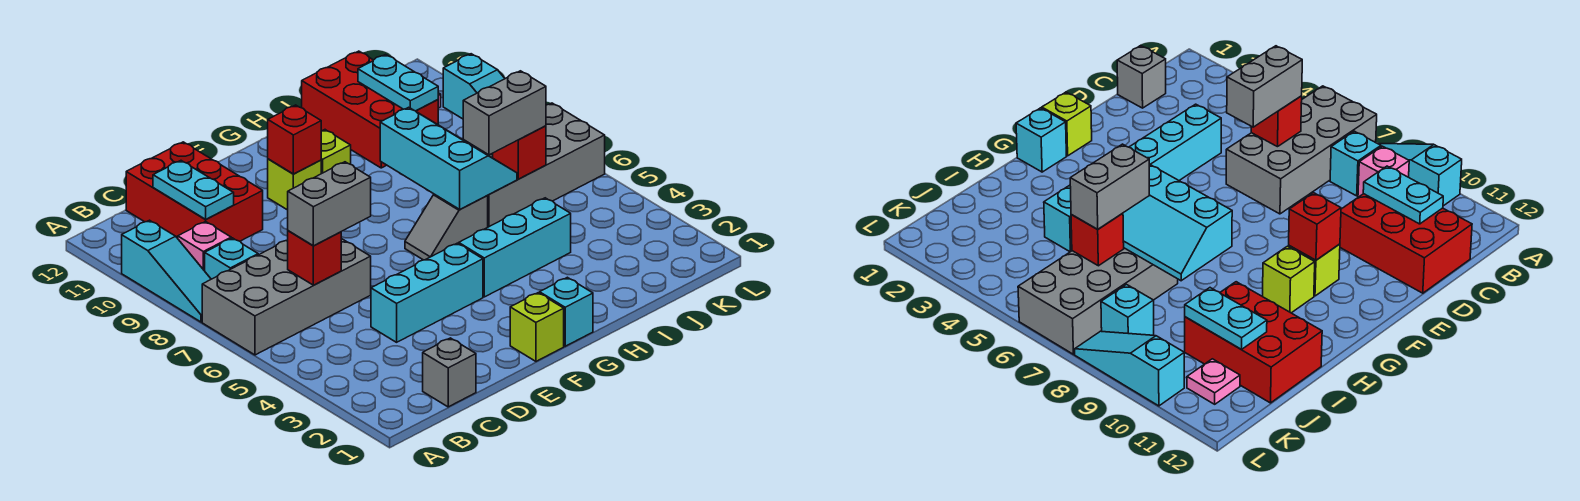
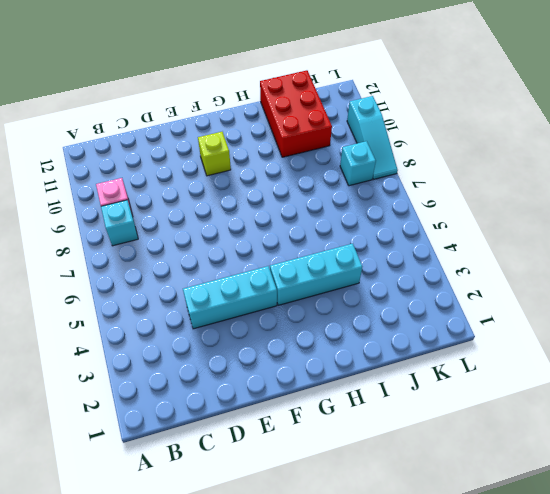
none -> grey brick A6:D7 level 1
none -> cyan slope A8:A10 level 1 top 10
none -> grey brick C1 level 1

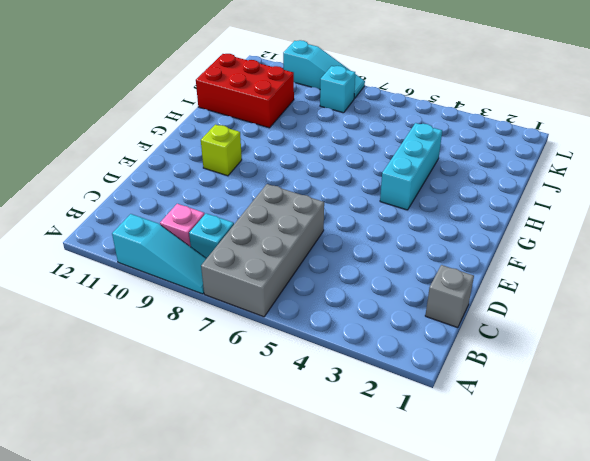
none -> red brick C10:D12 level 1
none -> cyan brick D4:F4 level 1
none -> lime brick F1 level 1

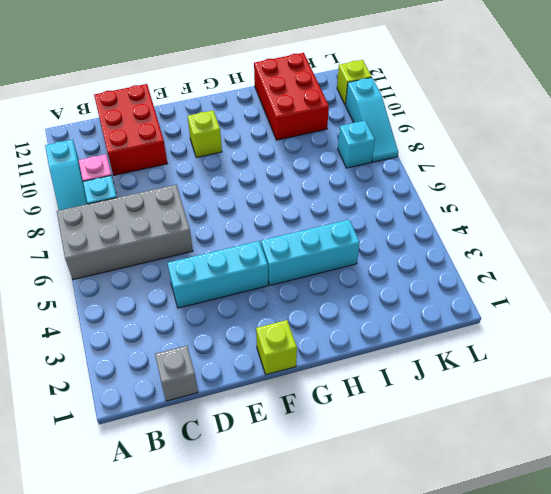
lime brick L11 level 1 -> lime brick G10 level 1
none -> cyan brick G1 level 1
none -> grey slope G6:H6 level 1 top H
none -> grey brick I6:L7 level 1

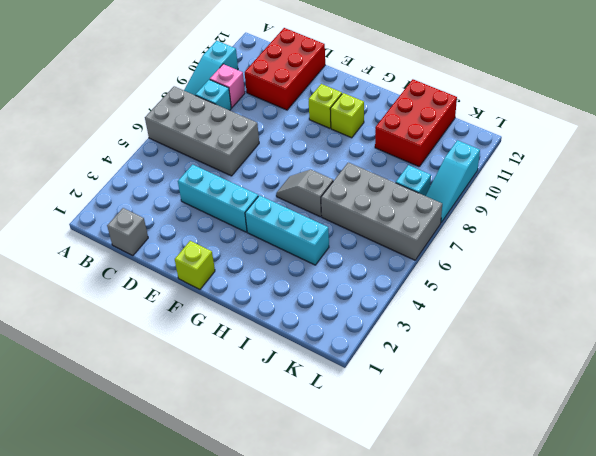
none -> cyan brick G1 level 1
none -> pink plate K11 level 1
none -> red brick C6 level 2

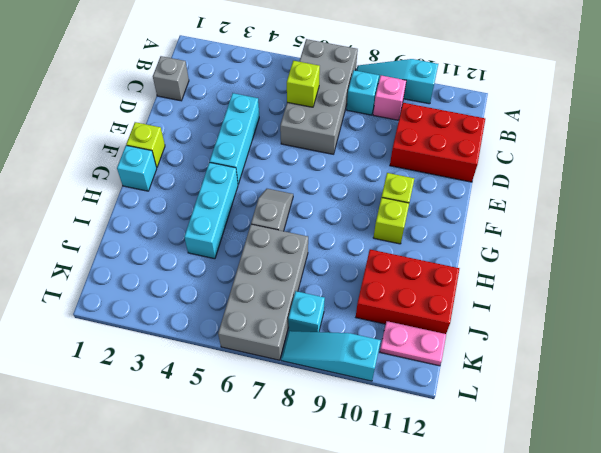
lime brick C6 level 2 -> red brick C6 level 2
pink plate K11:K12 level 1 -> pink plate K11 level 1
none -> cyan plate C10:C11 level 2
none -> red brick F10 level 2
none -> cyan slope H6:I8 level 2 top H

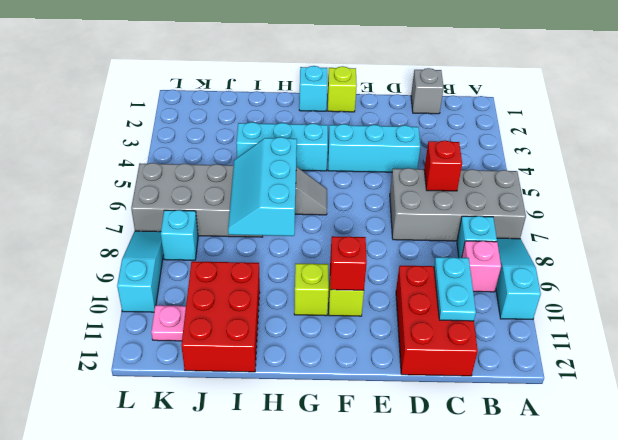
none -> red brick J6 level 2
none -> cyan plate J10:J11 level 2
none -> grey brick C6:D6 level 3

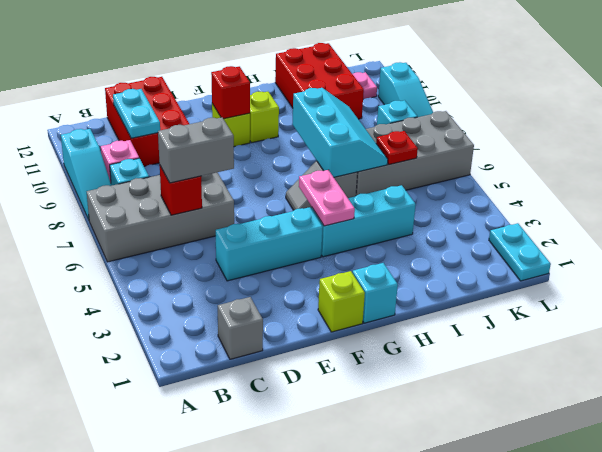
pink plate G4:G5 level 2 -> none
red plate J6 level 2 -> red brick J6 level 2
cyan plate L1:L2 level 1 -> cyan plate J10:J11 level 2
none -> grey brick I6:J6 level 3

